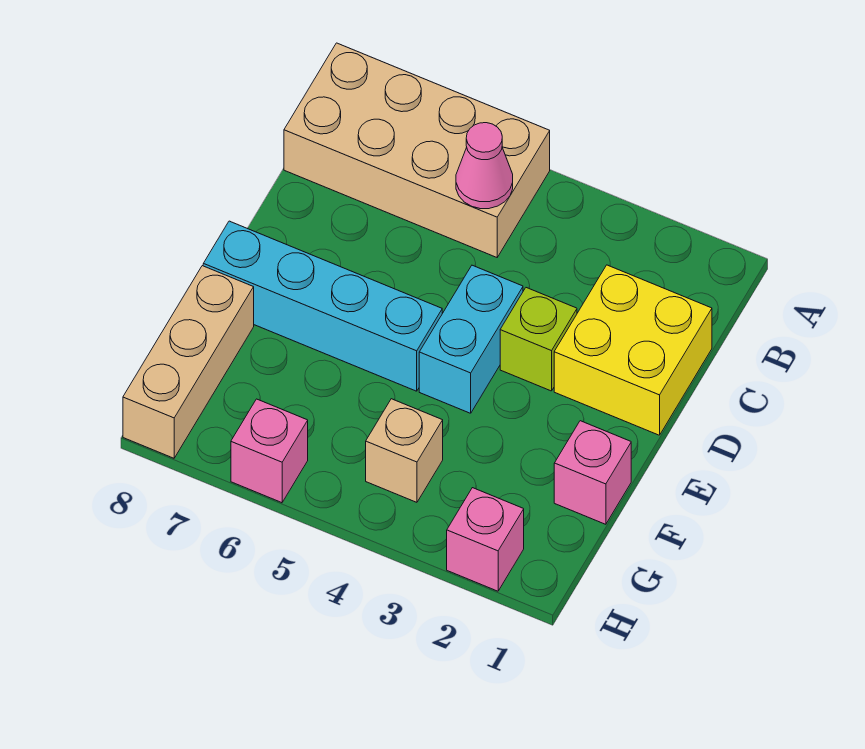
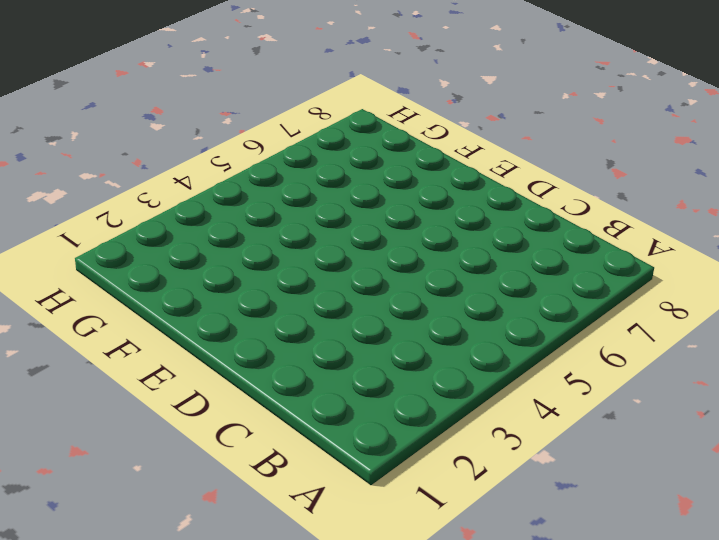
none -> tan brick A5:B8 level 1
none -> yellow brick C1:D2 level 1

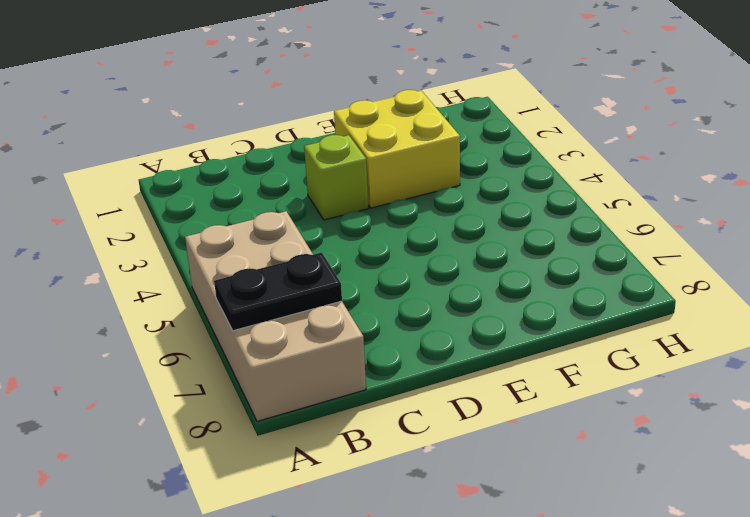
black plate A7:B7 level 2 -> none
yellow brick E2:F3 level 1 -> yellow brick C1:D2 level 1
none -> cyan brick D4:E4 level 1
none -> cyan brick E5:E8 level 1

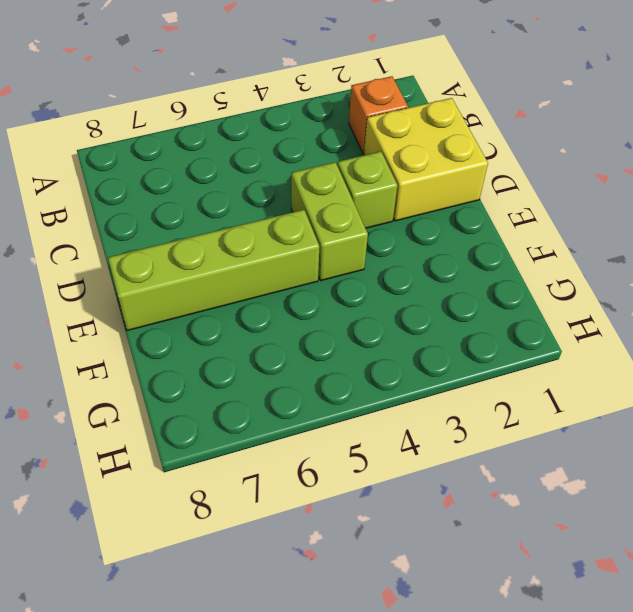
orange brick B2 level 1 -> none
lime brick D4:E4 level 1 -> cyan brick D4:E4 level 1
lime brick E5:E8 level 1 -> cyan brick E5:E8 level 1
none -> tan brick A5:B8 level 1
none -> pink brick F1 level 1

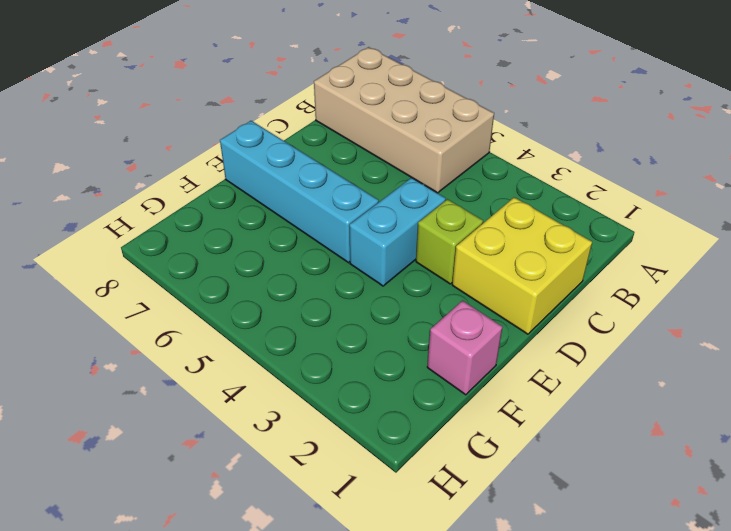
none -> tan brick F8:H8 level 1
none -> tan brick G4 level 1

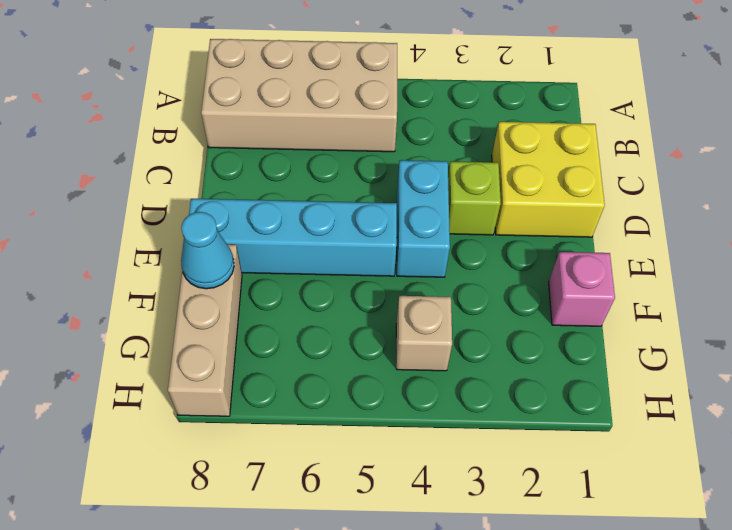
cyan cone F8 level 2 -> none
none -> pink brick H2 level 1
none -> pink brick H6 level 1

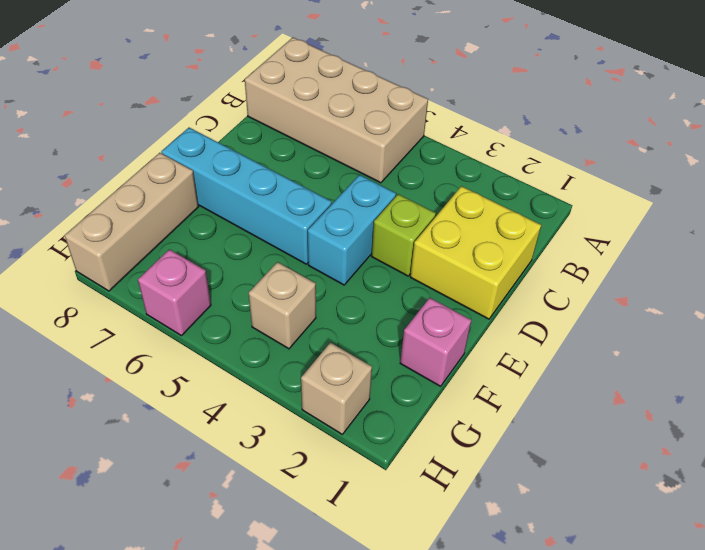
tan brick H2 level 1 -> pink brick H2 level 1
none -> pink cone B5 level 2

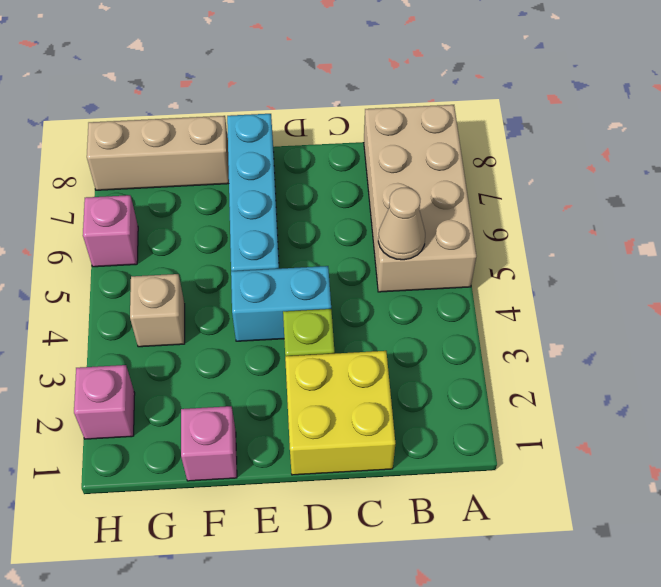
tan cone B5 level 2 -> pink cone B5 level 2

